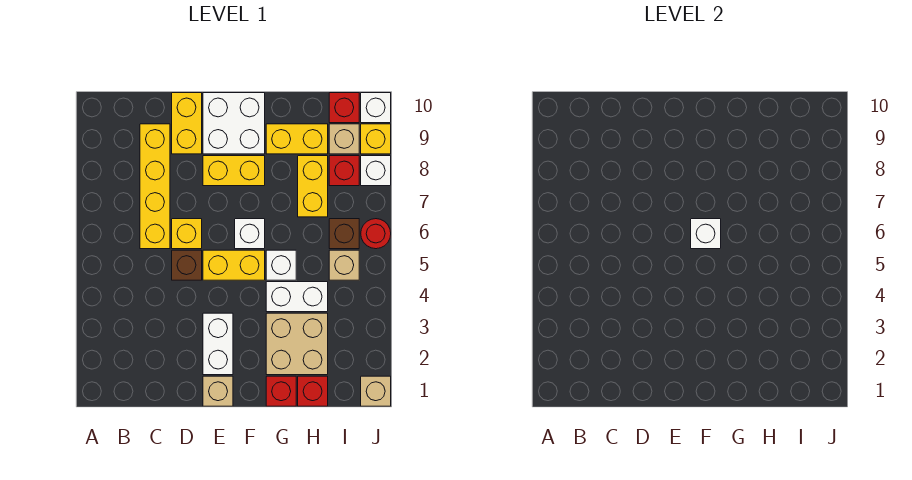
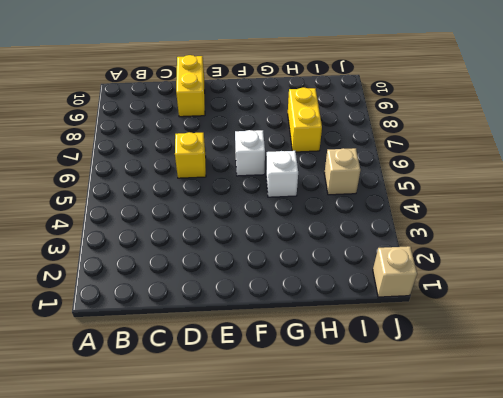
none -> yellow brick C6:C9 level 1
none -> brown brick D5 level 1
none -> tan brick E1 level 1

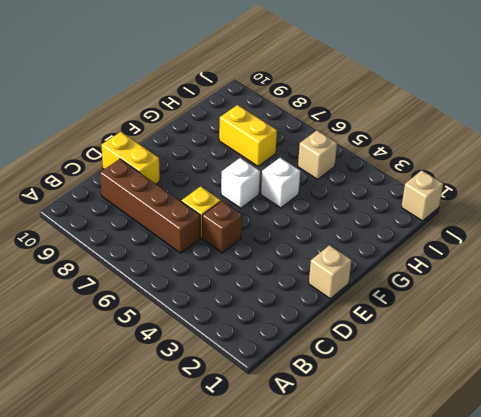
brown brick C6:C9 level 1 -> yellow brick C6:C9 level 1
none -> white brick E2:E3 level 1
none -> yellow brick E5:F5 level 1
none -> yellow brick E8:F8 level 1

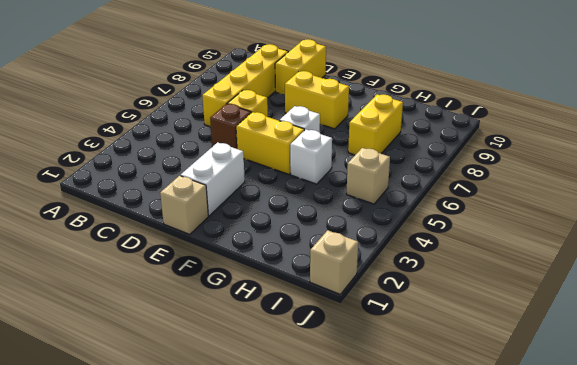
none -> white brick E9:F10 level 1
none -> red brick G1 level 1
none -> tan brick G2:H3 level 1

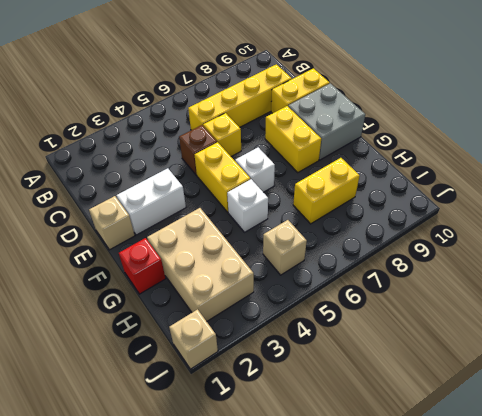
grey brick E9:F10 level 1 -> white brick E9:F10 level 1
tan brick G2:I3 level 1 -> tan brick G2:H3 level 1
none -> white brick G4:H4 level 1
none -> yellow brick G9:H9 level 1
none -> red brick H1 level 1

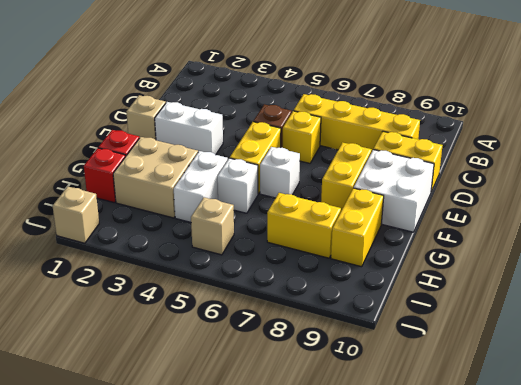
none -> brown brick I6 level 1
none -> red brick I8 level 1
none -> tan brick I9 level 1

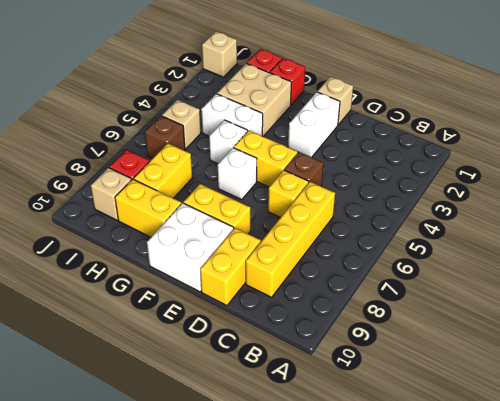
none -> red brick I10 level 1
none -> red round brick J6 level 1
none -> white brick J8 level 1

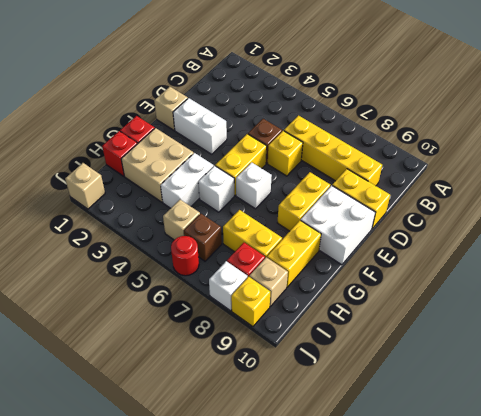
none -> red brick I10 level 1
none -> white brick J10 level 1
none -> white brick F6 level 2

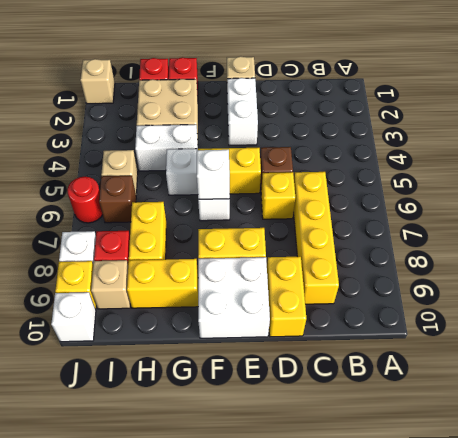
none -> red brick I10 level 1

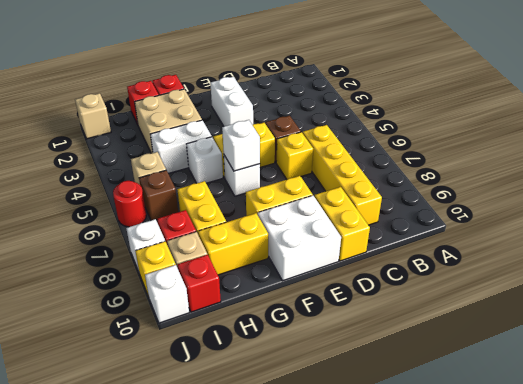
none -> tan brick E1 level 1

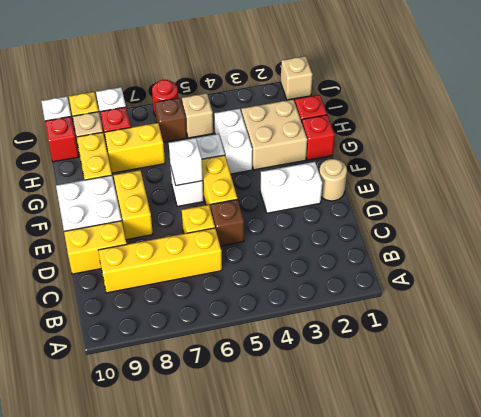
tan round brick E1 level 1 -> tan brick E1 level 1

